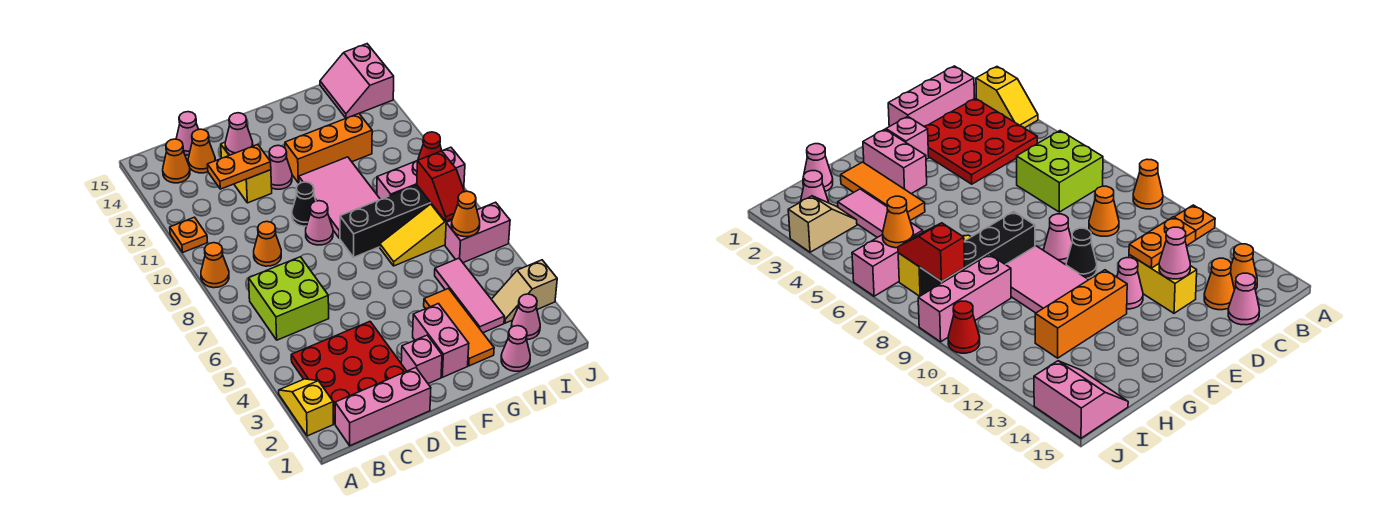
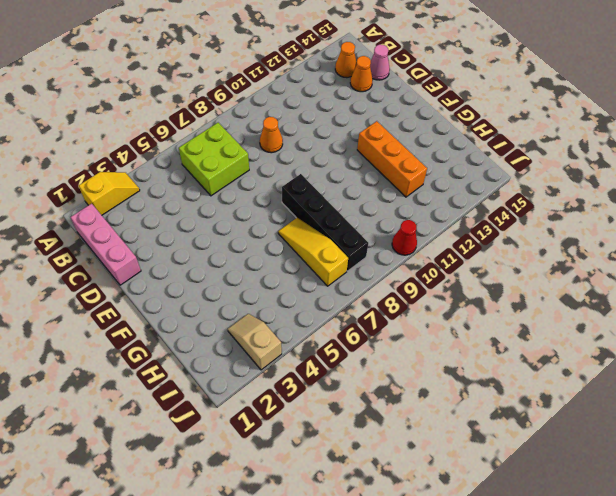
none -> orange cone A9 level 1
none -> orange plate A11 level 1
none -> red plate B2:D4 level 1
none -> yellow brick D12:D13 level 1

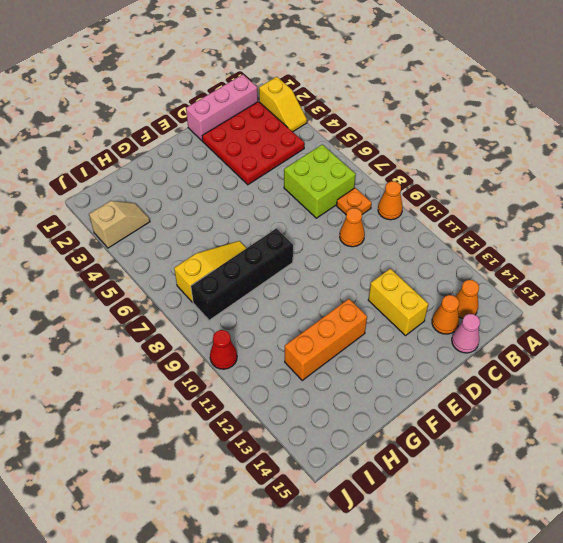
orange plate B8 level 1 -> orange plate A11 level 1
none -> pink brick E2 level 1
none -> pink cone E9 level 1
none -> black cone E10 level 1
none -> pink cone E12 level 1

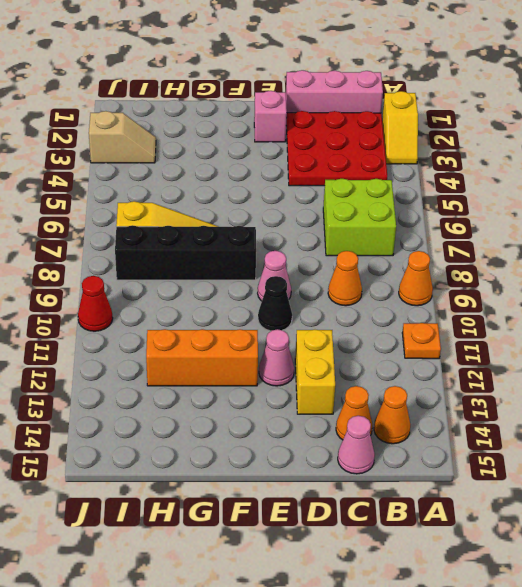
none -> pink brick F2:F3 level 1
none -> pink tile F9:G11 level 1
none -> orange tile G2:G4 level 1
none -> pink cone H1 level 1

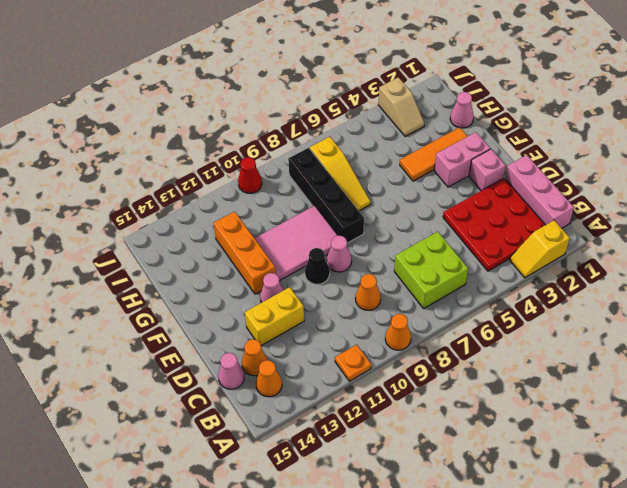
none -> pink tile H3:H5 level 1
none -> pink brick H9:J9 level 1
none -> pink cone I2 level 1
none -> pink brick I6:J6 level 1

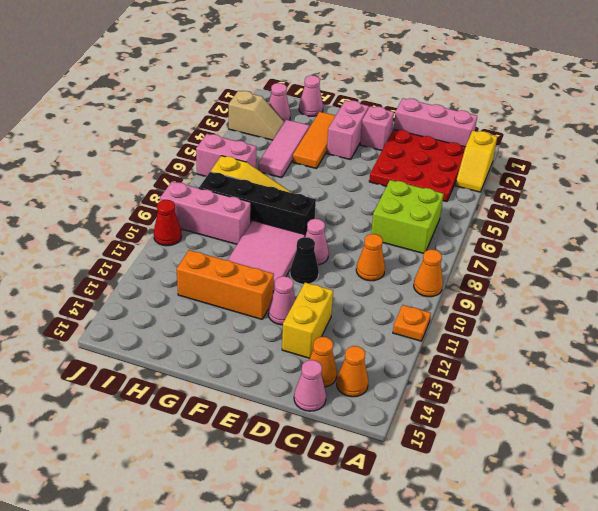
none -> pink slope I14:J15 level 1 top J
none -> orange plate C12:D12 level 2
none -> pink cone D13 level 2
none -> orange cone I6 level 2

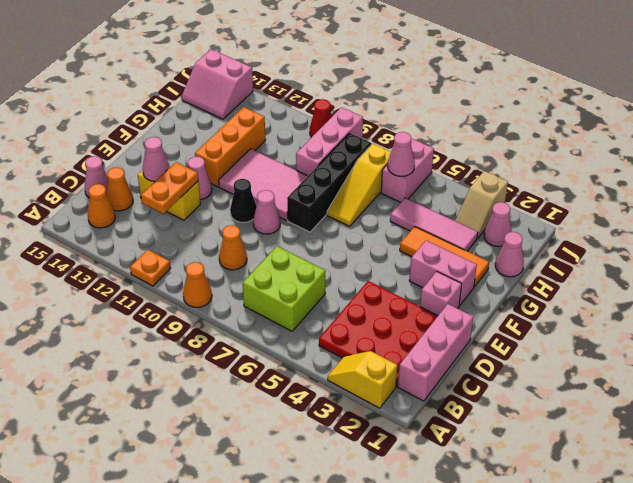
pink cone I6 level 2 -> orange cone I6 level 2
none -> red slope I7:I8 level 2 top 8

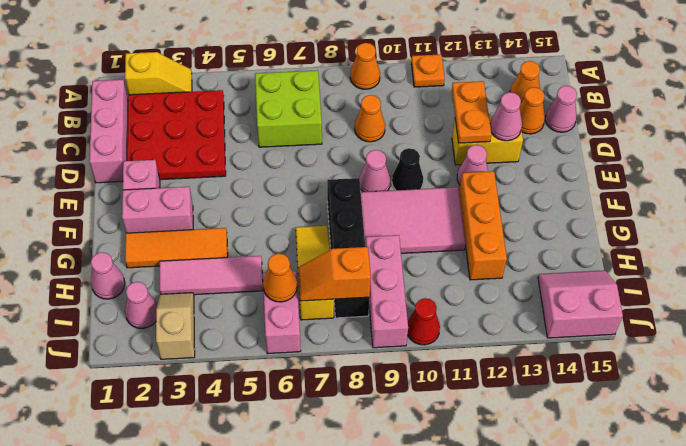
orange slope I7:I8 level 2 top 8 -> red slope I7:I8 level 2 top 8

